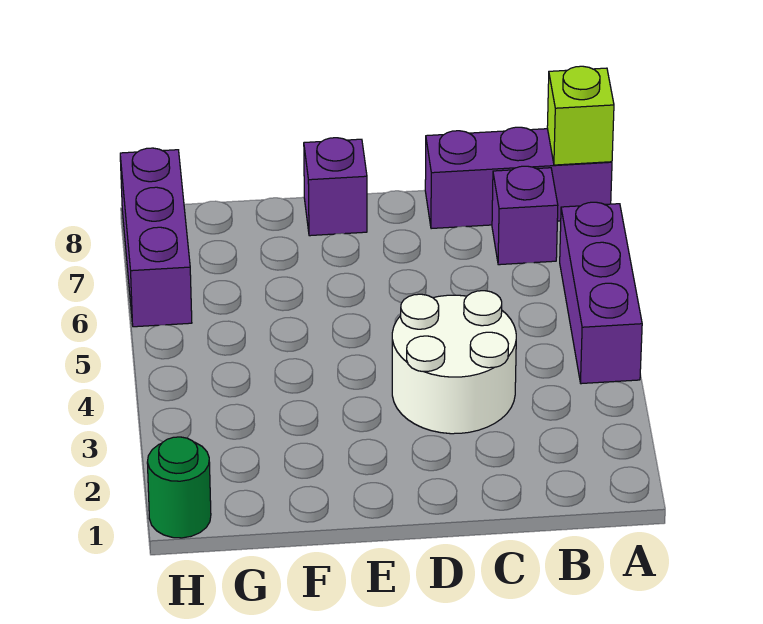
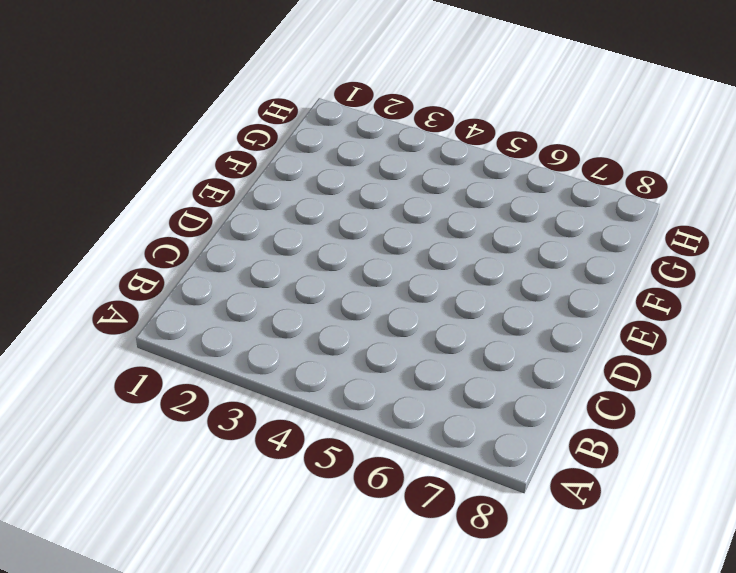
none -> purple brick A4:A6 level 1
none -> purple brick A8:C8 level 1

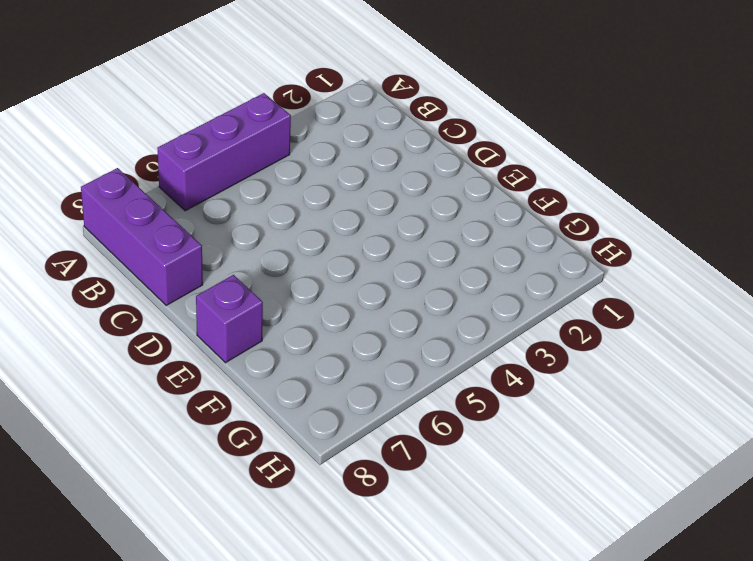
none -> purple brick B7 level 1
none -> white round brick C3:D4 level 1

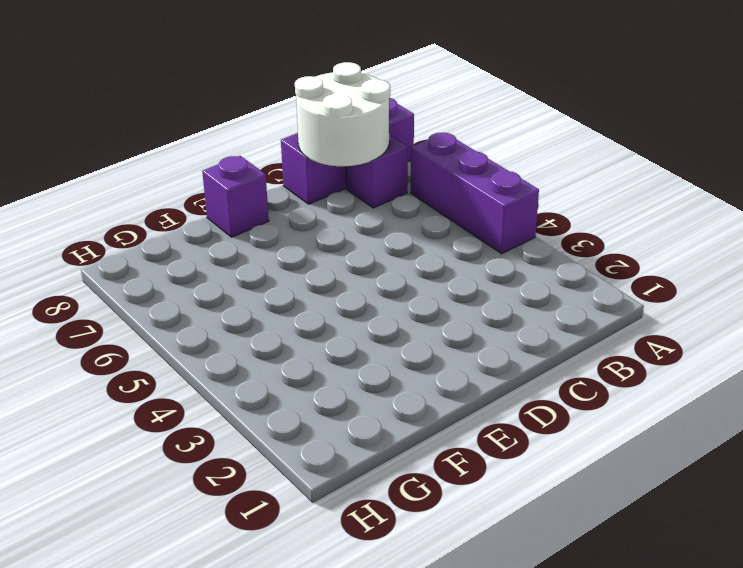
white round brick B7:C8 level 2 -> white round brick C3:D4 level 1
none -> green round brick H1 level 1
none -> purple brick H6:H8 level 1

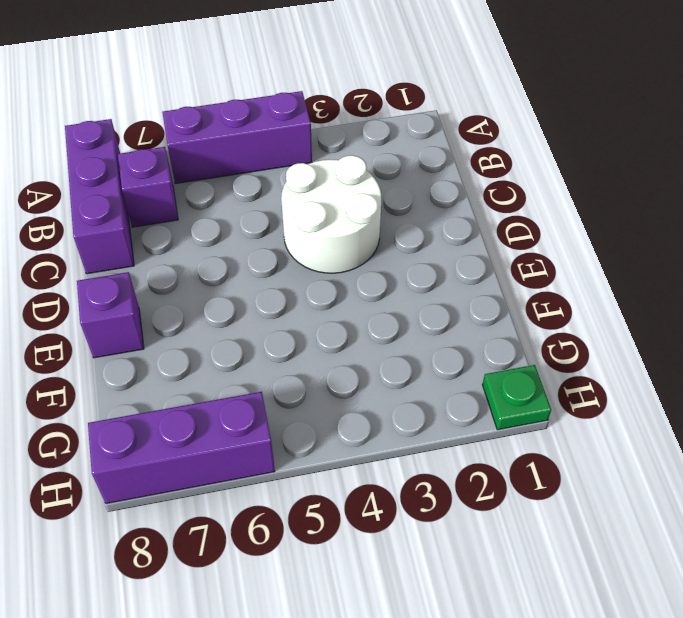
green plate H1 level 1 -> green round brick H1 level 1
none -> lime brick A8 level 2

